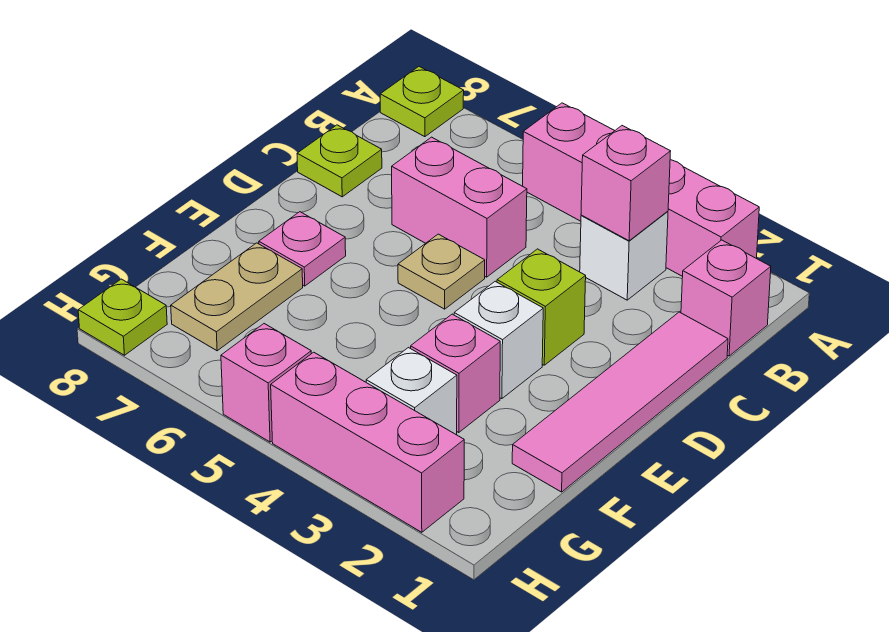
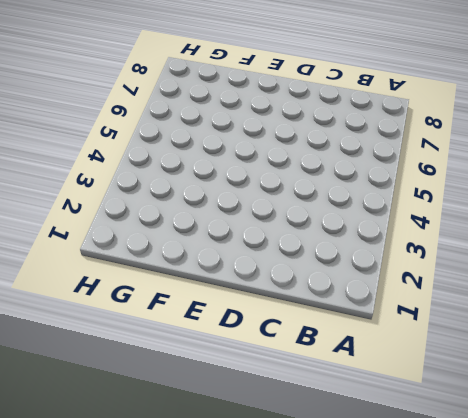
none -> pink brick A2:A5 level 1
none -> lime plate A8 level 1
none -> pink brick B1 level 1

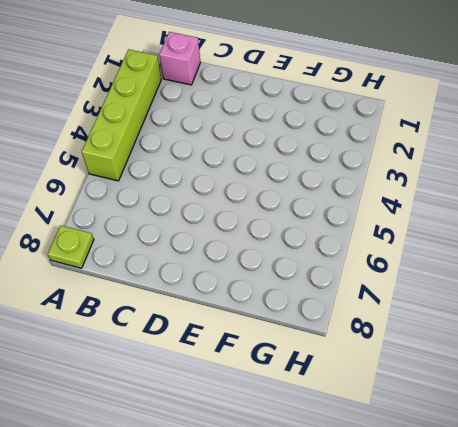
lime brick A2:A5 level 1 -> pink brick A2:A5 level 1
none -> white brick B3 level 1
none -> pink tile C1:F1 level 1
none -> pink brick C5:C6 level 1

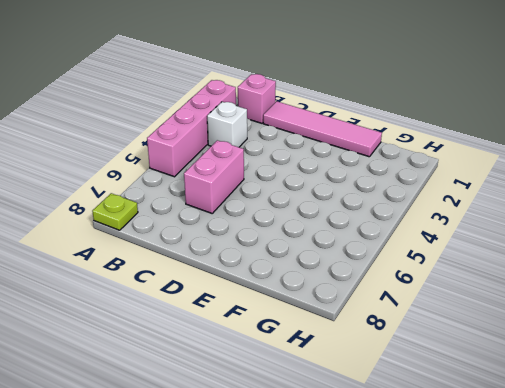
none -> lime plate C8 level 1
none -> lime brick D3 level 1
none -> tan plate D5 level 1

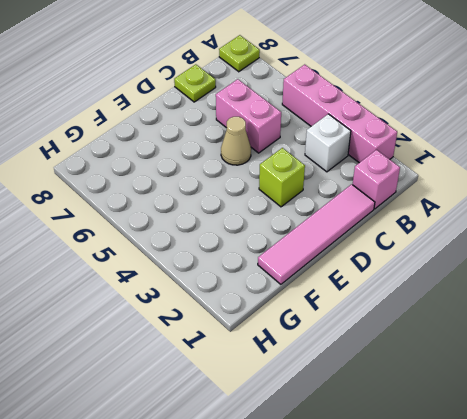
tan cone D5 level 1 -> tan plate D5 level 1
none -> white brick E3 level 1
none -> pink plate E7 level 1
none -> pink brick F3 level 1

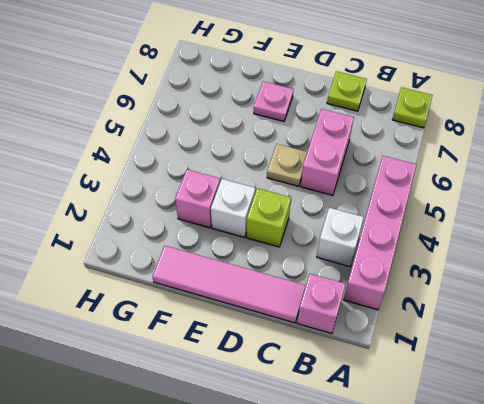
none -> tan plate F7:G7 level 1
none -> white brick G3 level 1
none -> pink brick H2:H4 level 1

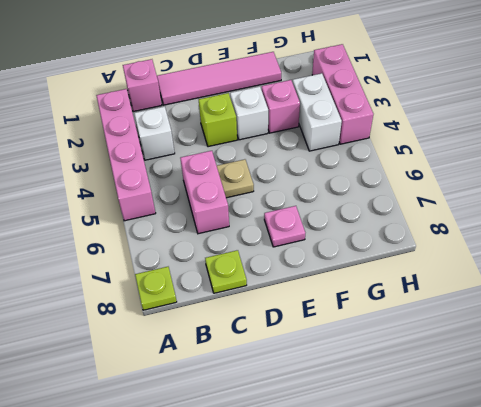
white brick G3:G4 level 1 -> white brick G3 level 1
none -> tan plate F7:G7 level 1
none -> pink brick H5 level 1
none -> lime plate H8 level 1

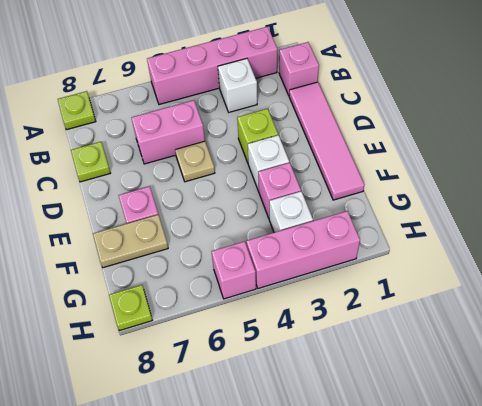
tan plate F7:F8 level 1 -> tan plate F7:G7 level 1
none -> pink brick B3 level 2

